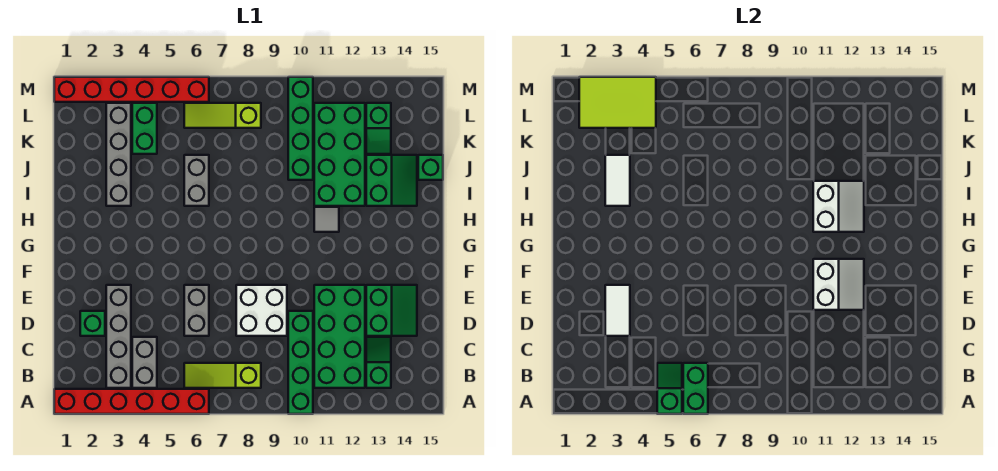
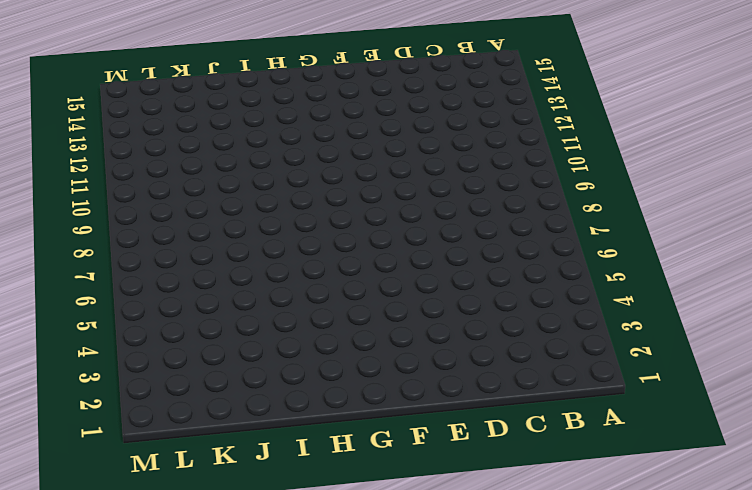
none -> red brick A1:A6 level 1
none -> green brick A10:D10 level 1
none -> grey brick B3:E3 level 1

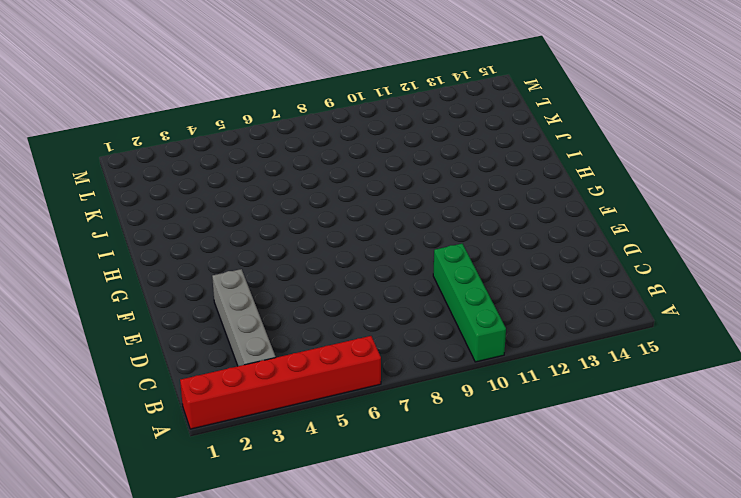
none -> grey brick B4:C4 level 1
none -> lime slope B6:B8 level 1 top 8
none -> green brick B11:E12 level 1

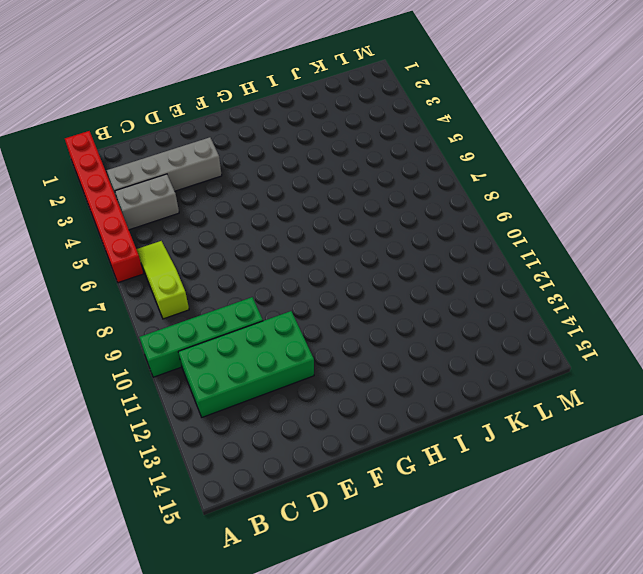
none -> green slope B13:C13 level 1 top B
none -> green brick D2 level 1
none -> grey brick D6:E6 level 1

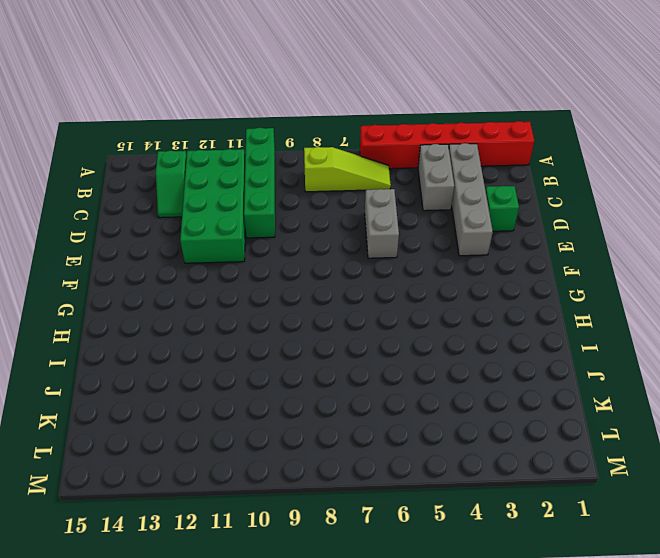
none -> white brick D8:E9 level 1
none -> green slope D13:E14 level 1 top 13
none -> grey tile H11 level 1

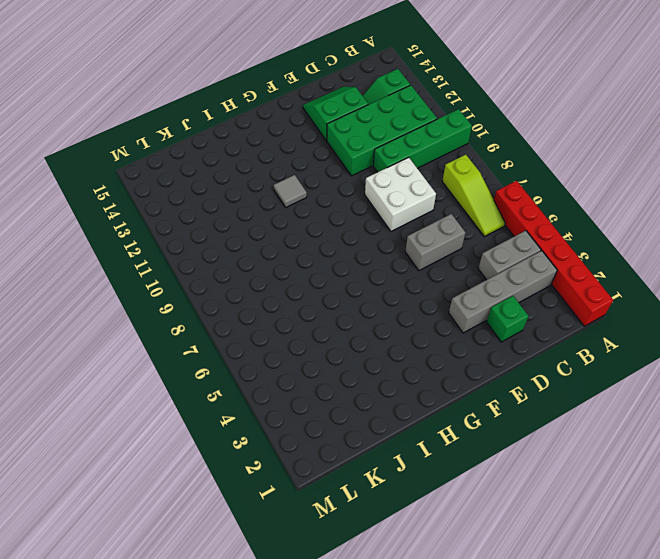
none -> grey brick I3:L3 level 1
none -> grey brick I6:J6 level 1
none -> green brick I11:L12 level 1

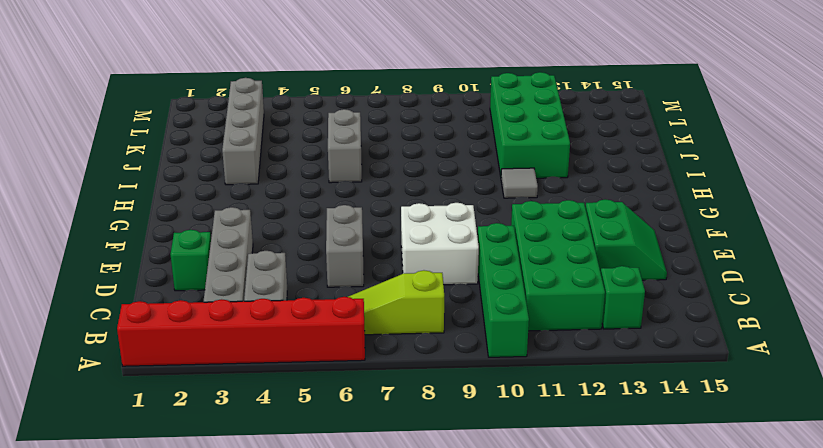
none -> green slope I13:J14 level 1 top 13
none -> green brick J10:M10 level 1
none -> green brick J15 level 1

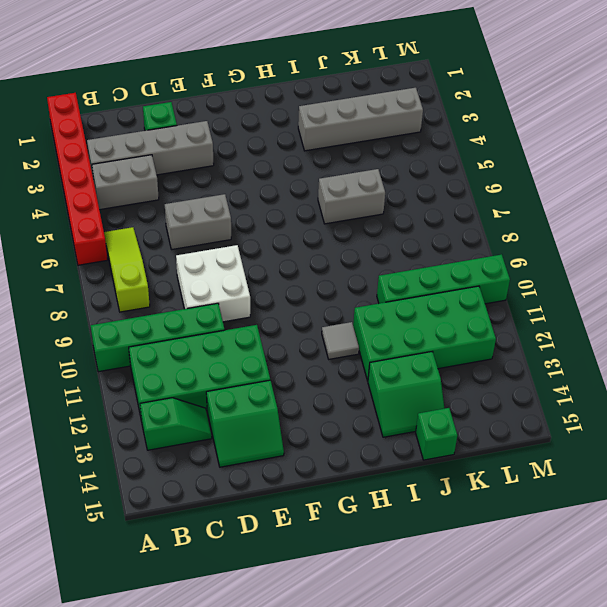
none -> green brick K4:L4 level 1
none -> green slope K13:L13 level 1 top L
none -> lime slope L6:L8 level 1 top 8

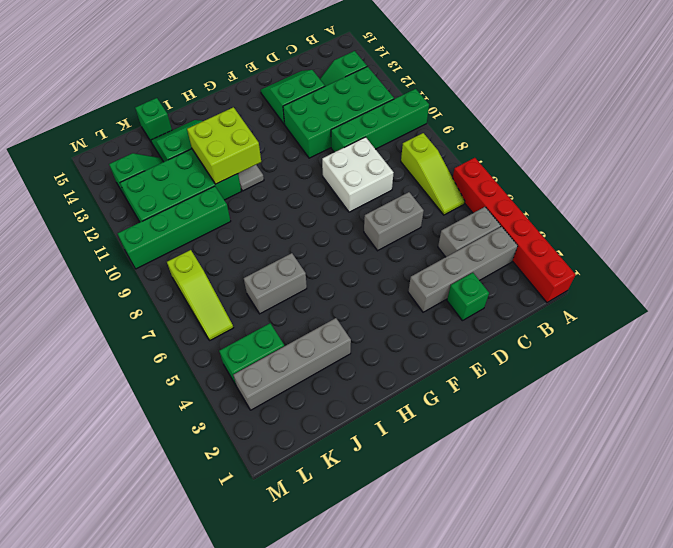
lime brick H11:I12 level 2 -> white slope H11:I12 level 2 top 11
none -> red brick M1:M6 level 1
none -> green slope A5:B5 level 2 top A
none -> green brick A6:B6 level 2

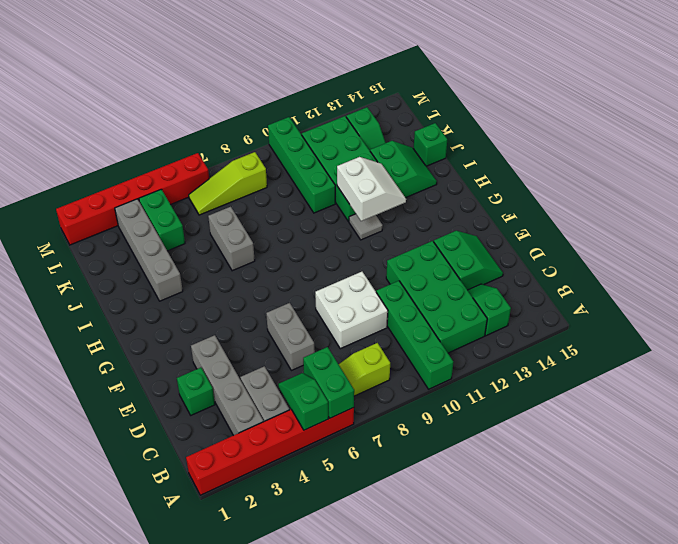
none -> white tile D3:E3 level 2
none -> white slope E11:F12 level 2 top 11
none -> white tile I3:J3 level 2

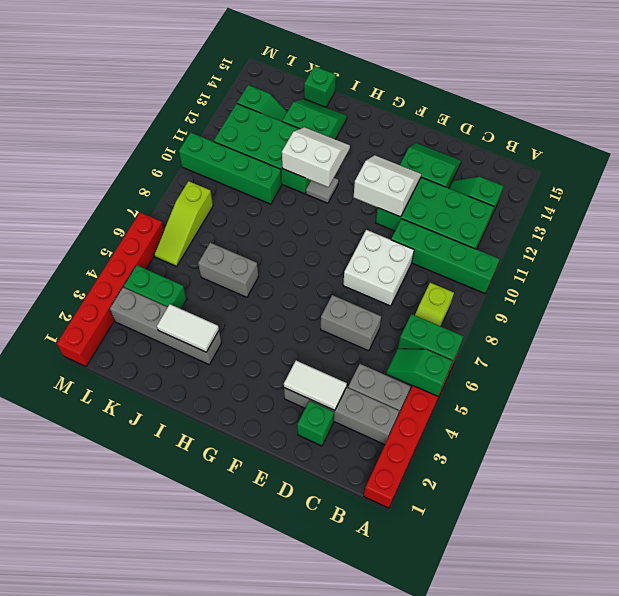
none -> lime tile L2:M4 level 2

